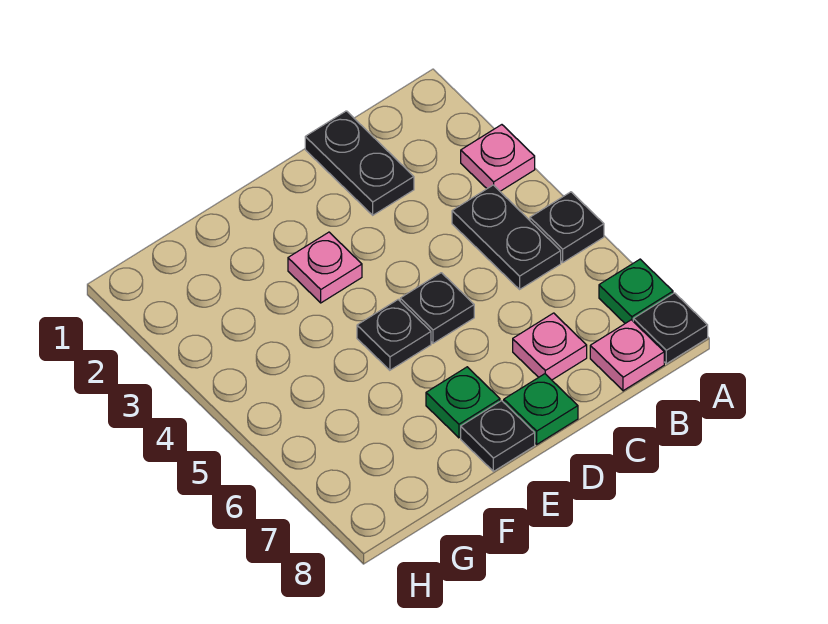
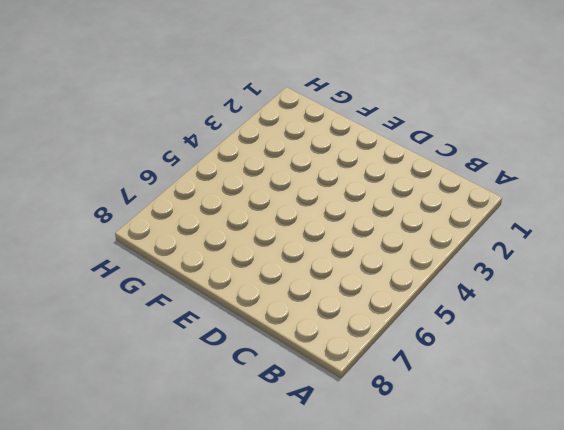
none -> pink plate A3 level 1
none -> black plate A5 level 1
none -> green plate A7 level 1

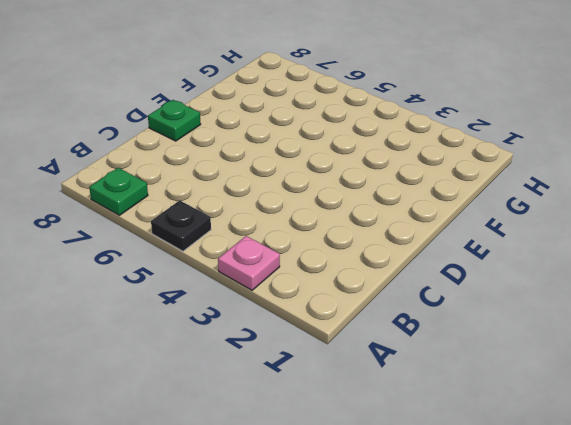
none -> black plate A8 level 1
none -> black plate B4:B5 level 1
none -> pink plate B8 level 1

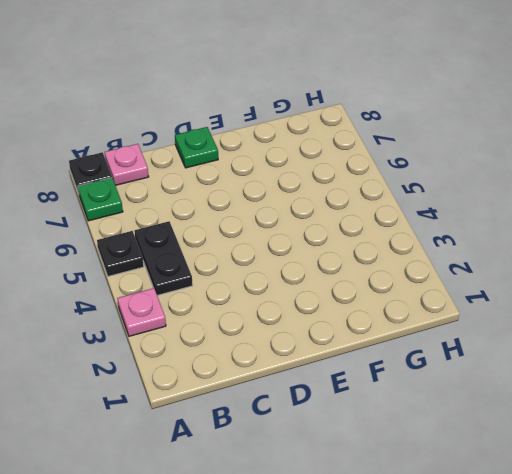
none -> black plate C1:C2 level 1
none -> pink plate C7 level 1
none -> black plate D5 level 1

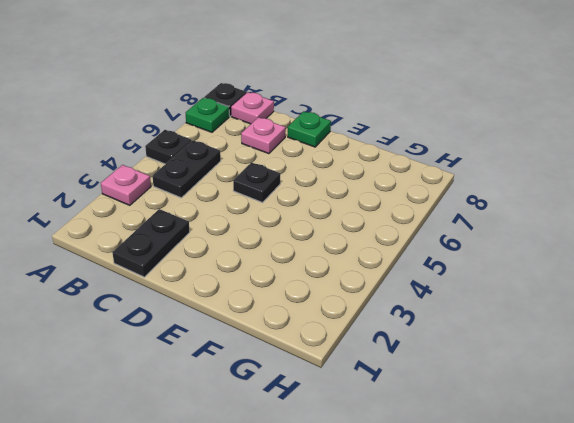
none -> pink plate E3 level 1
none -> black plate E5 level 1
none -> green plate E7 level 1

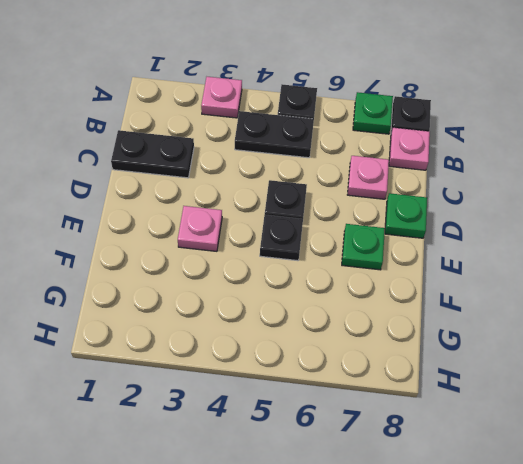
none -> black plate E8 level 1

